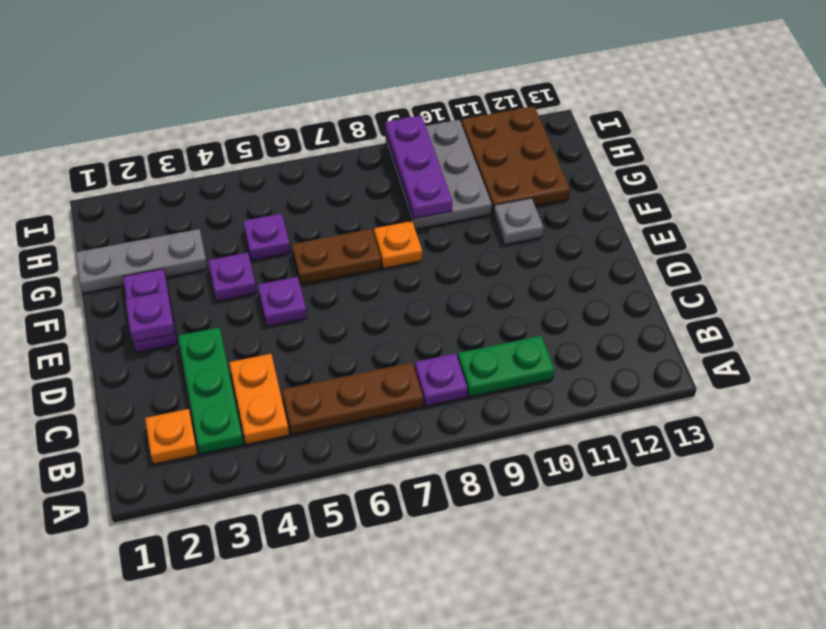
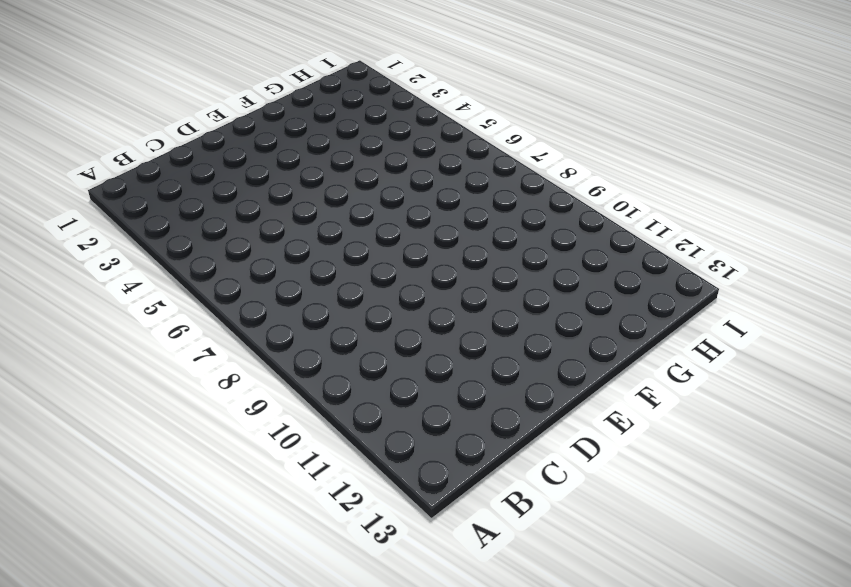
none -> orange plate B2 level 1
none -> green plate B3:D3 level 1
none -> orange plate B4:C4 level 1

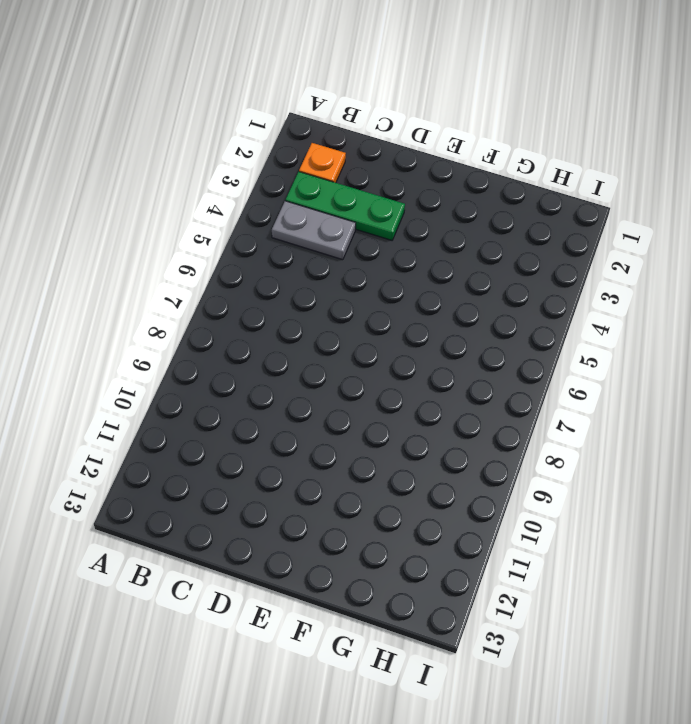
grey plate B4:C4 level 1 -> orange plate B4:C4 level 1
none -> brown plate B5:B7 level 1
none -> purple plate B8 level 1
none -> green plate B9:B10 level 1

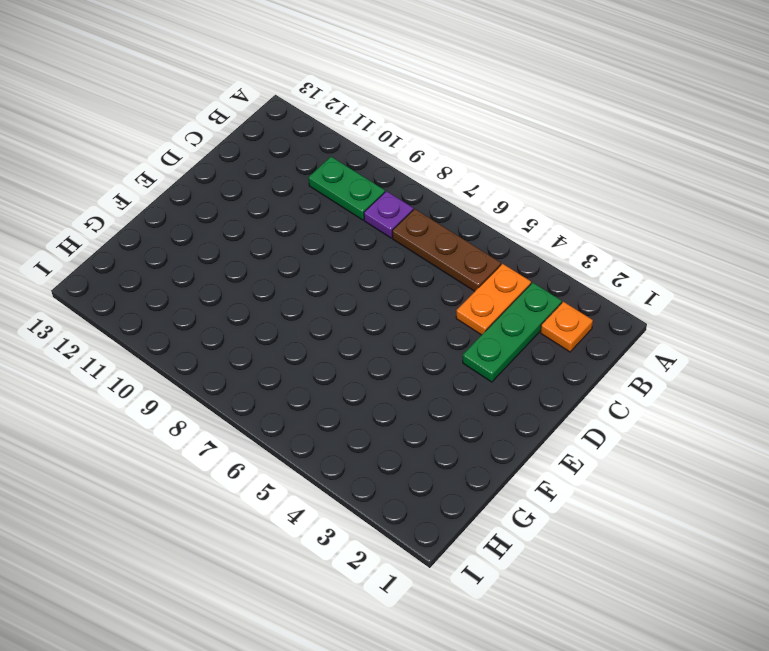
none -> purple plate E2:F2 level 1
none -> purple plate E5 level 1
none -> purple plate F4 level 1

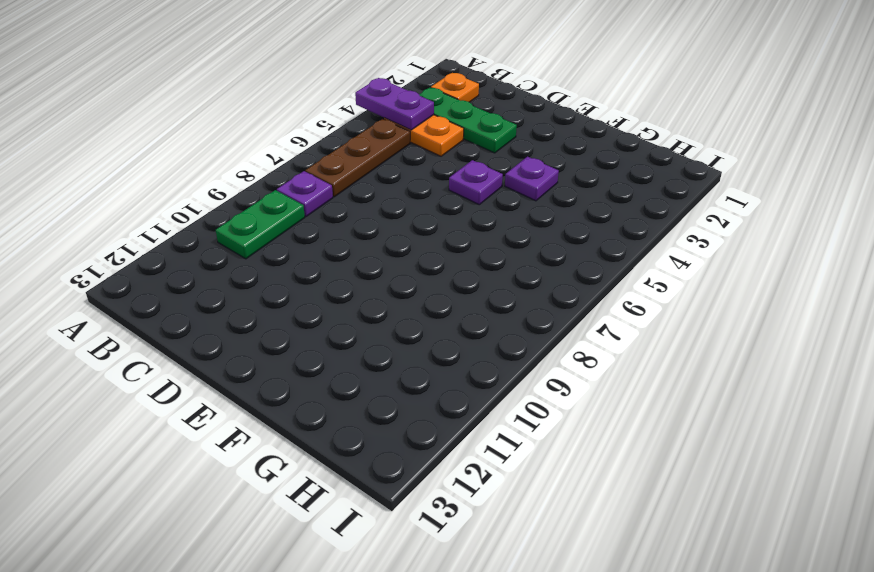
purple plate A4:B4 level 2 -> purple plate E2:F2 level 1
none -> brown plate F6:F7 level 1
none -> orange plate F8 level 1
none -> grey plate F11 level 1

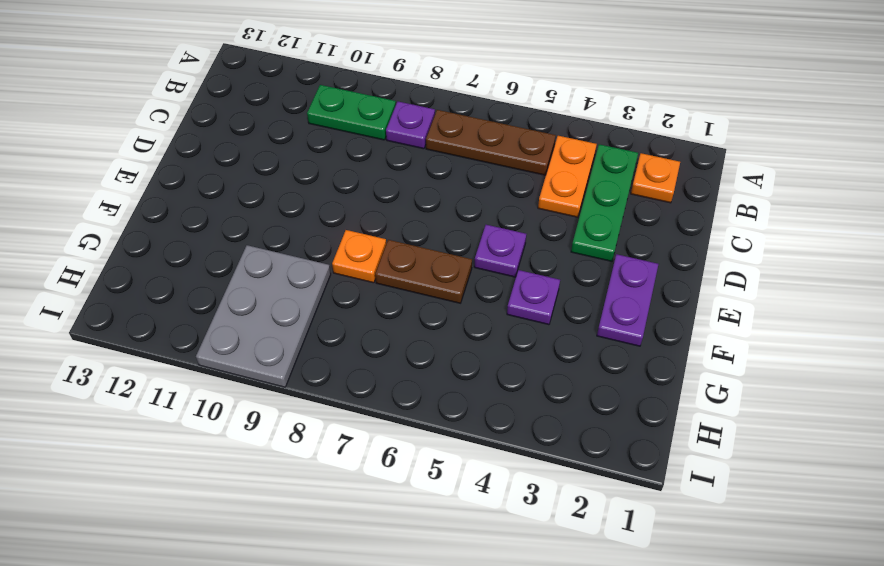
none -> grey plate F11 level 1
none -> grey plate G1:G3 level 1
none -> purple plate G5 level 1

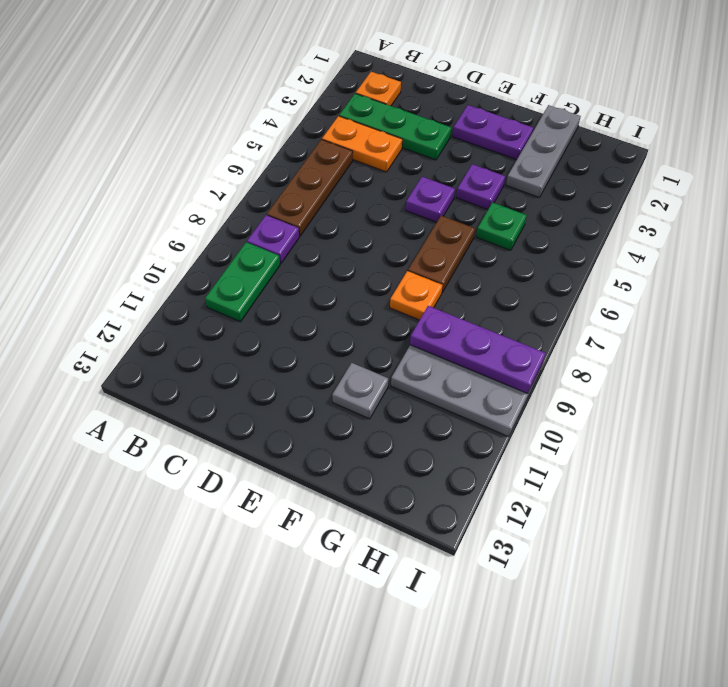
green plate G5 level 1 -> purple plate G5 level 1
none -> brown plate G11:I12 level 1
none -> purple plate E2 level 2

